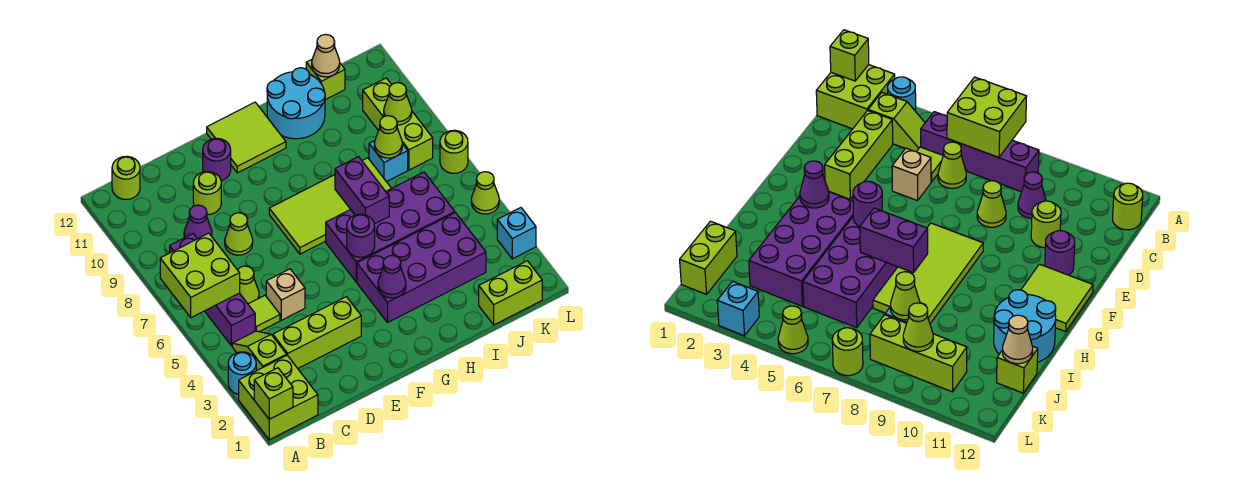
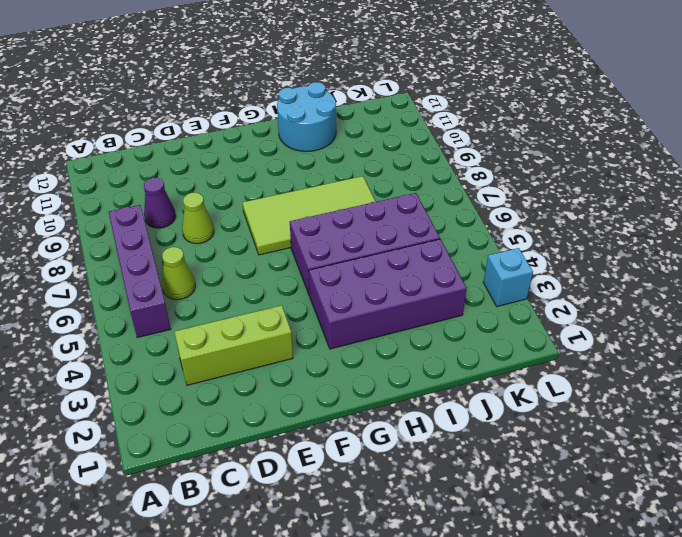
none -> lime brick A1:B2 level 1
none -> cyan round brick A3 level 1
none -> lime slope B3:B4 level 1 top 3
none -> lime round brick B12 level 1

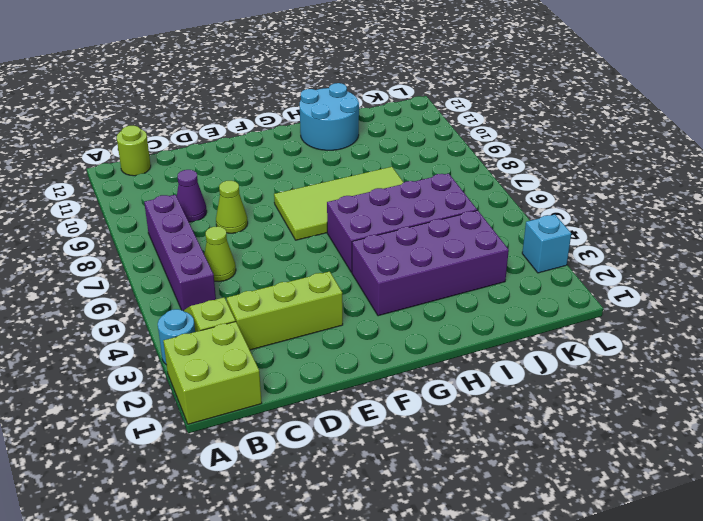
none -> lime tile C5 level 1
none -> tan brick D5 level 1
none -> lime round brick D10 level 1
none -> purple round brick E11 level 1

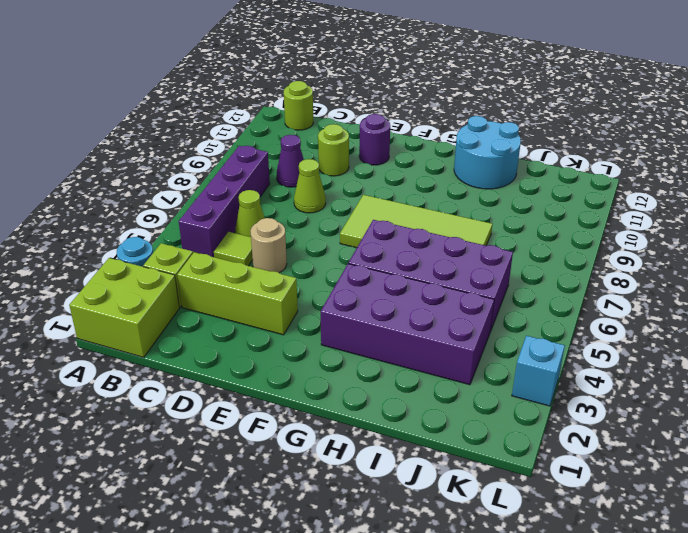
tan round brick D5 level 1 -> tan brick D5 level 1
none -> lime tile F11:G12 level 1
none -> lime brick J1:K1 level 1
none -> cyan brick J8 level 1
none -> lime brick J12 level 1

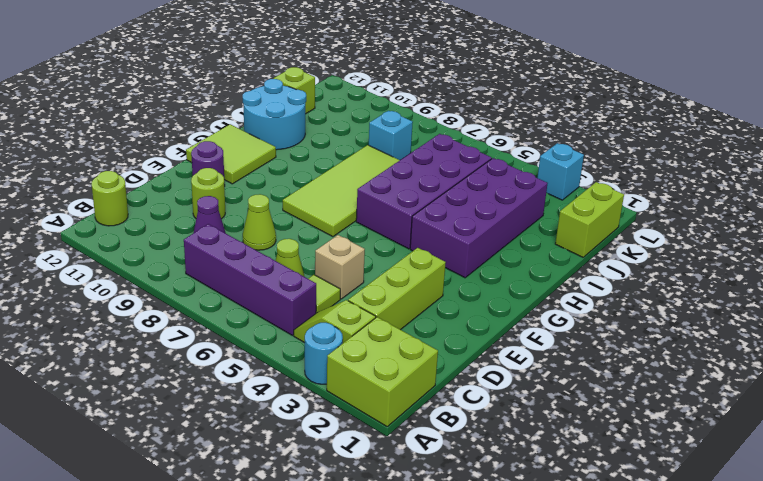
none -> lime brick K8:K10 level 1
none -> lime cone L5 level 1
none -> lime round brick L7 level 1
none -> lime brick A1 level 2

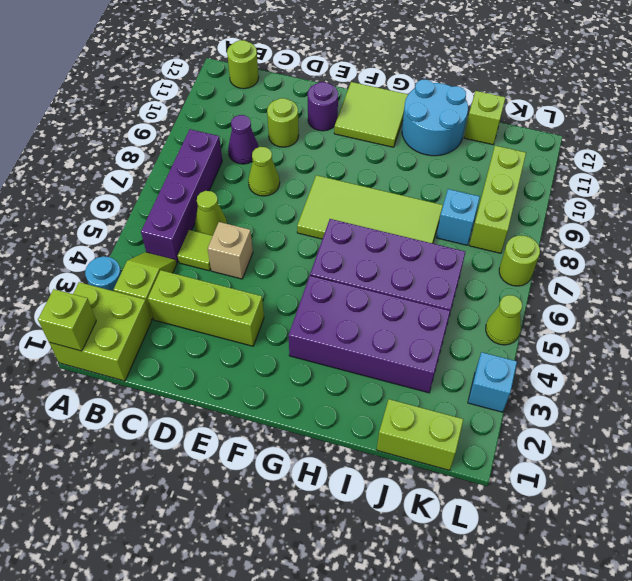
none -> lime brick A6:B7 level 2
none -> purple cone G3 level 2
none -> purple round brick G5 level 2
none -> purple brick H6:H7 level 2

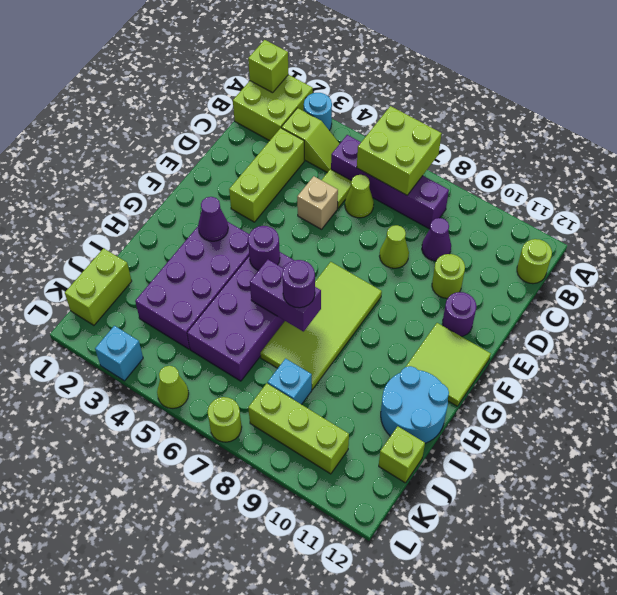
purple round brick H7 level 3 -> none
none -> lime cone J8 level 2
none -> tan cone J12 level 2
none -> lime cone K9 level 2

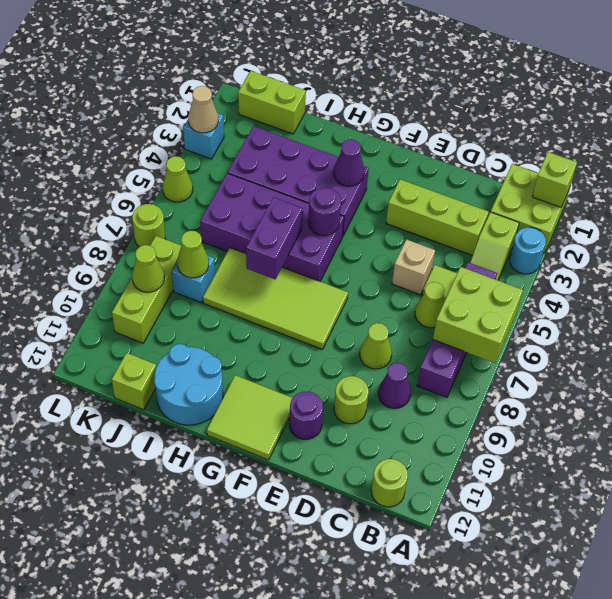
tan cone L3 level 2 -> tan cone J12 level 2

